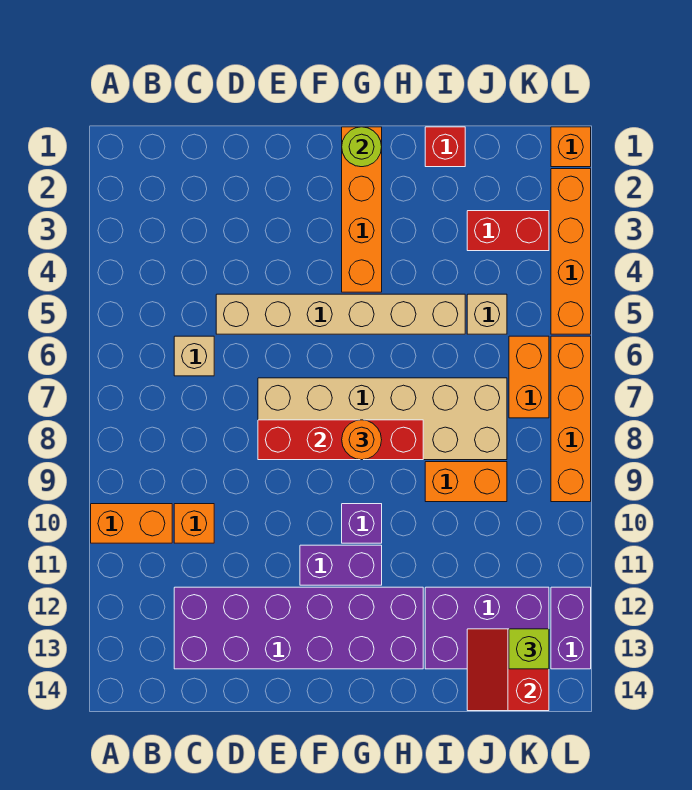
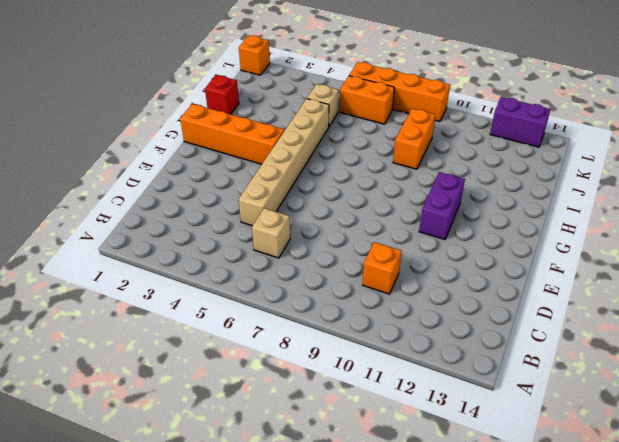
none -> orange brick A10:B10 level 1
none -> purple brick C12:H13 level 1
none -> tan brick E7:J8 level 1

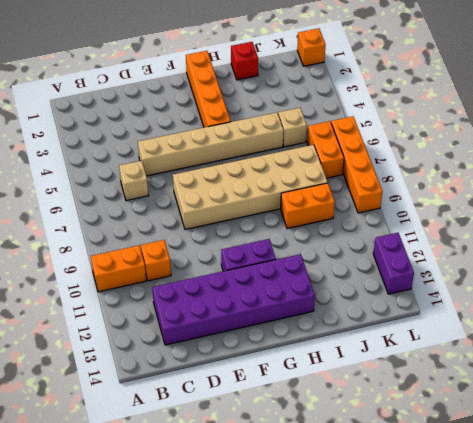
none -> purple brick G10 level 1
none -> purple brick I12:K13 level 1
none -> red brick J3:K3 level 1

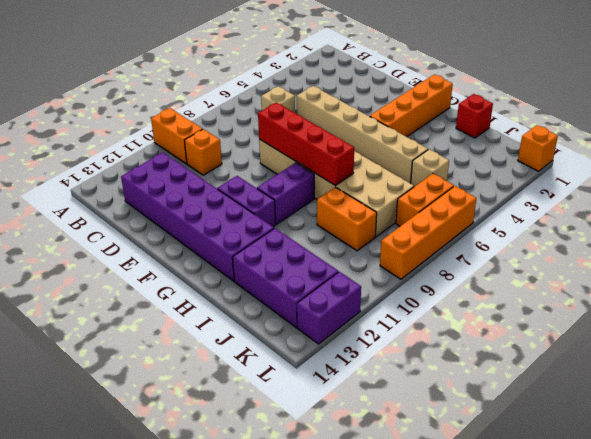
purple brick G9:G10 level 1 -> purple brick G10 level 1
none -> red brick J3:K3 level 1
none -> orange brick L2:L5 level 1
none -> lime round brick G1 level 2

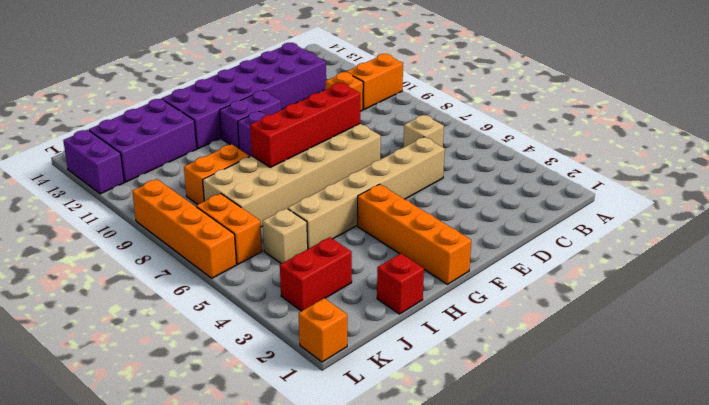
none -> orange brick L2:L5 level 1
none -> lime round brick G1 level 2
none -> red slope J13:K14 level 2 top K

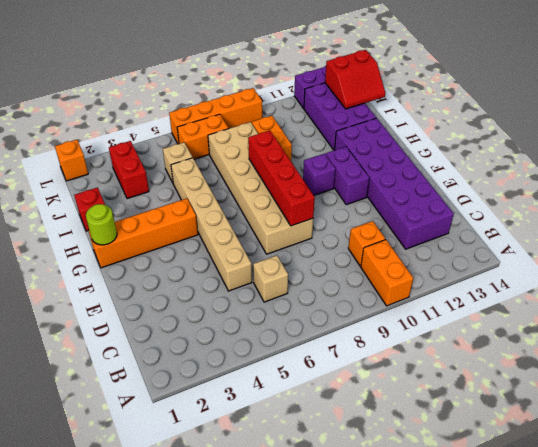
none -> orange brick L2:L5 level 1
none -> orange round brick G8 level 3
none -> lime brick K13 level 3

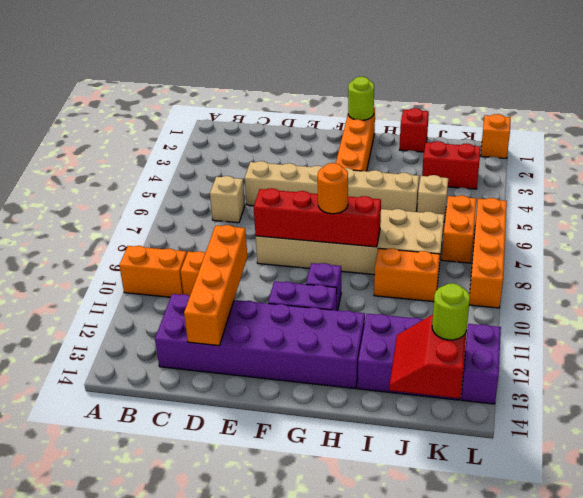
orange brick D10:D13 level 2 -> orange brick L2:L5 level 1
lime round brick K13 level 3 -> lime brick K13 level 3

